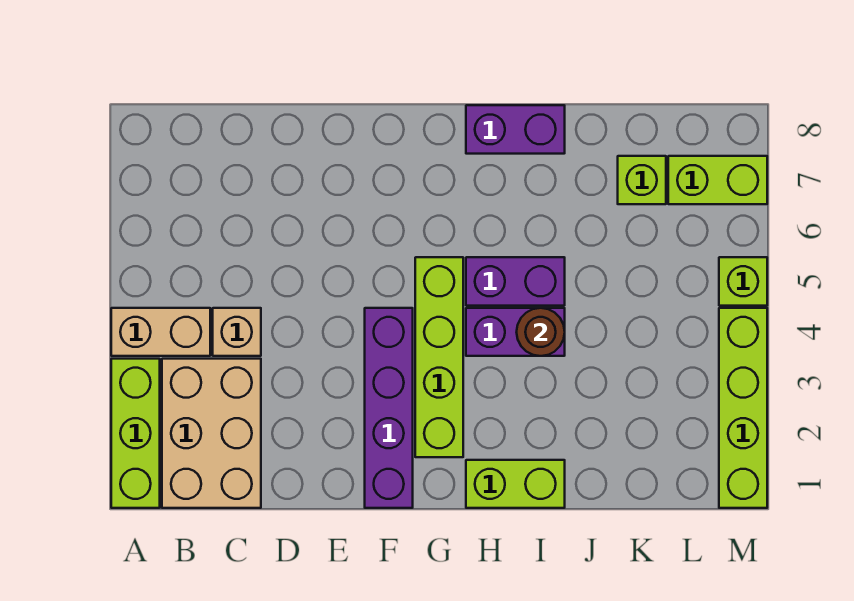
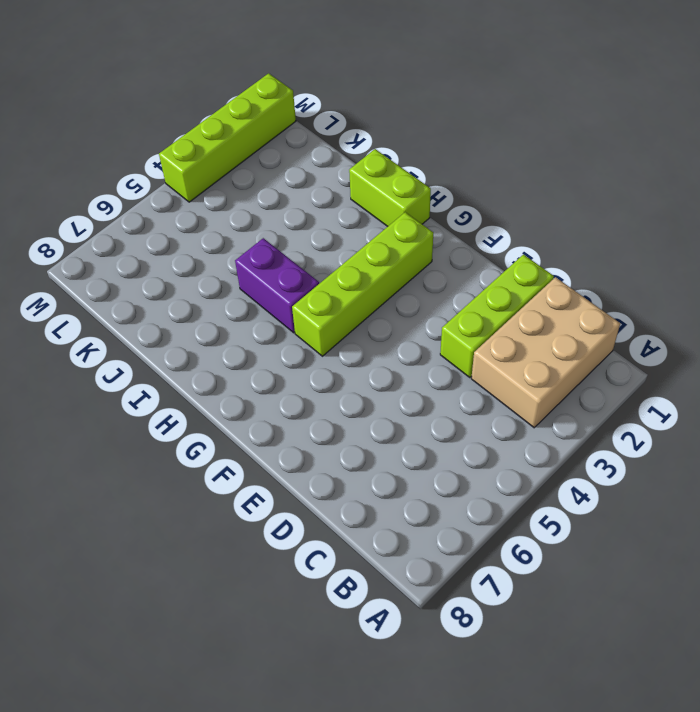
lime brick D1:D3 level 1 -> lime brick A1:A3 level 1
none -> tan brick A4:B4 level 1
none -> tan brick C4 level 1
none -> purple brick F1:F4 level 1

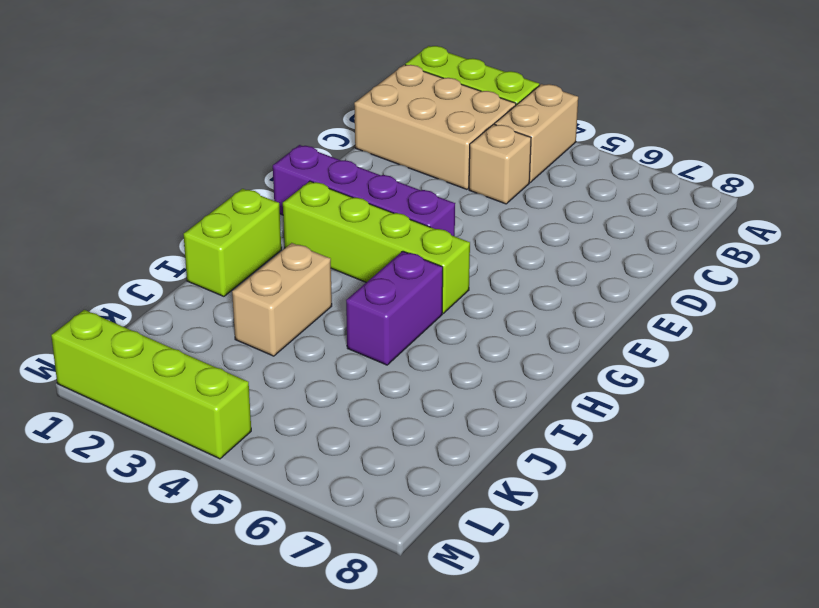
tan brick I3:J3 level 1 -> none
none -> purple brick H4:I4 level 1
none -> purple brick H8:I8 level 1
none -> lime brick K7 level 1

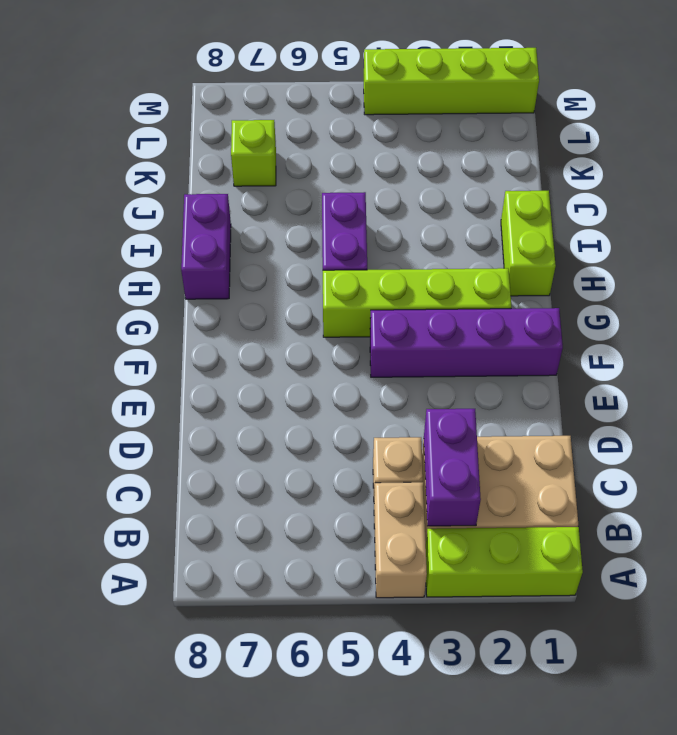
purple brick B3:C3 level 2 -> purple brick H4:I4 level 1
none -> lime brick L7:M7 level 1
none -> lime brick M5 level 1
none -> brown round brick I4 level 2

